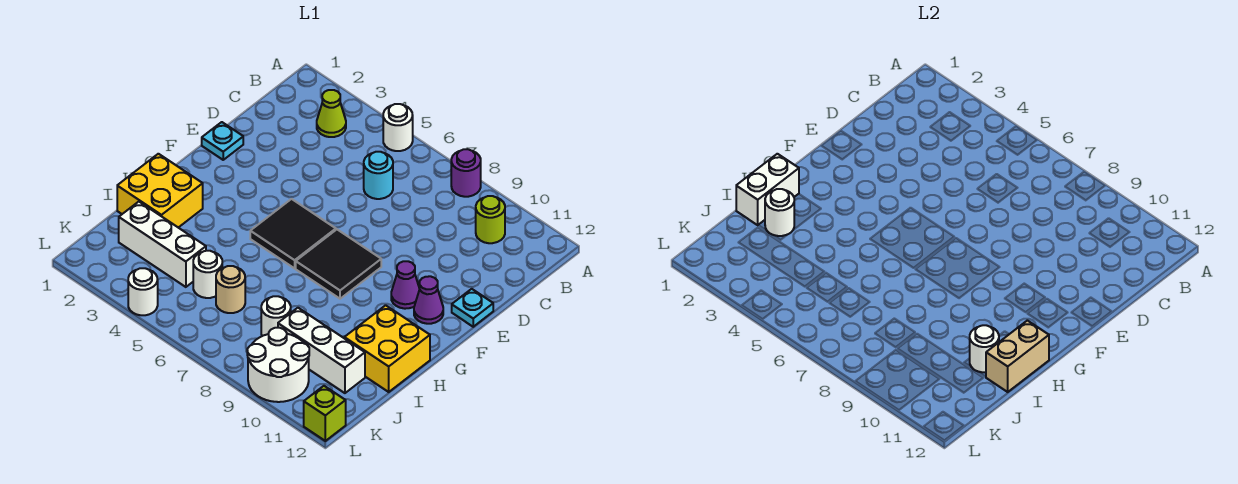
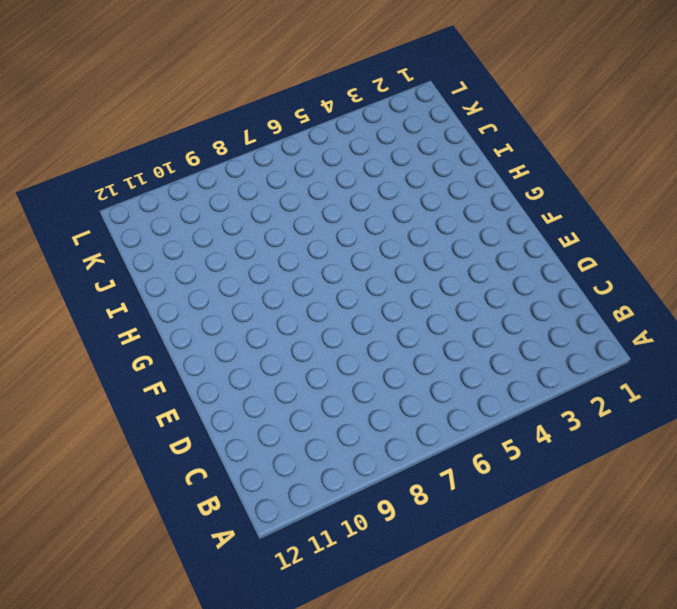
none -> white round brick A5 level 1
none -> purple round brick A8 level 1
none -> lime cone B3 level 1

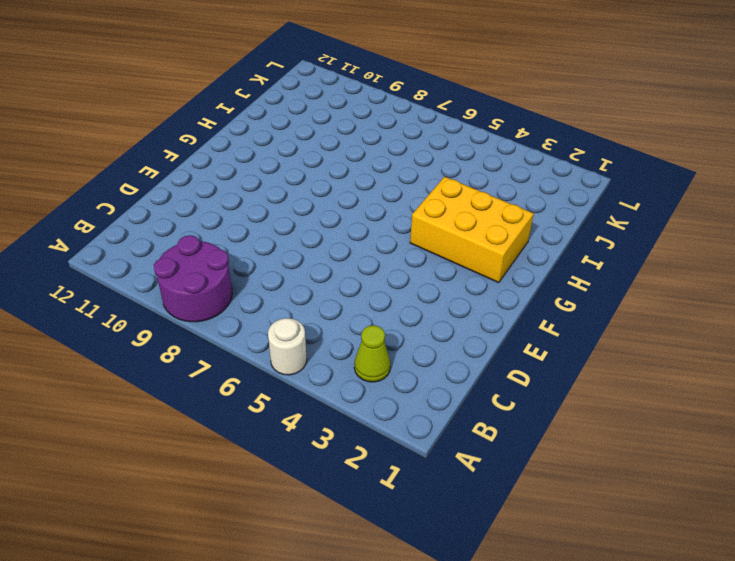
purple round brick A8:B9 level 1 -> purple round brick A8 level 1
yellow brick G2:H4 level 1 -> yellow brick H1:I2 level 1
none -> lime round brick B10 level 1
none -> cyan round brick C6 level 1
none -> cyan plate E1 level 1

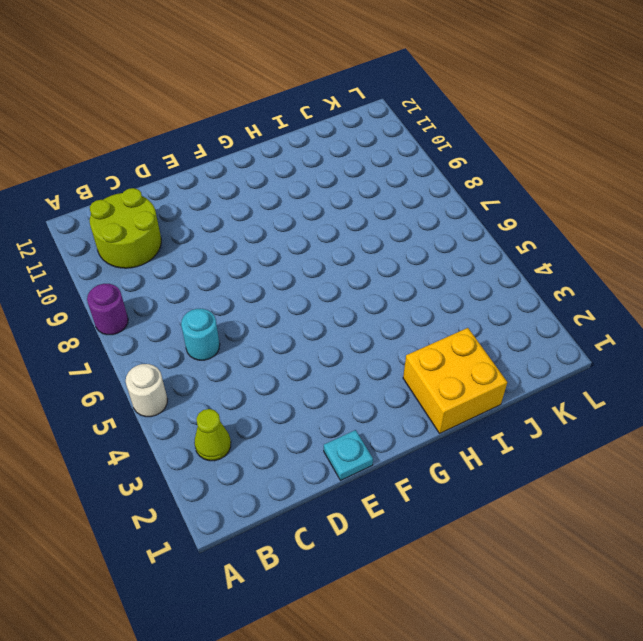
lime round brick B10:C11 level 1 -> lime round brick B10 level 1
none -> cyan plate E12 level 1
none -> black tile F5:G6 level 1
none -> black tile F7:G8 level 1

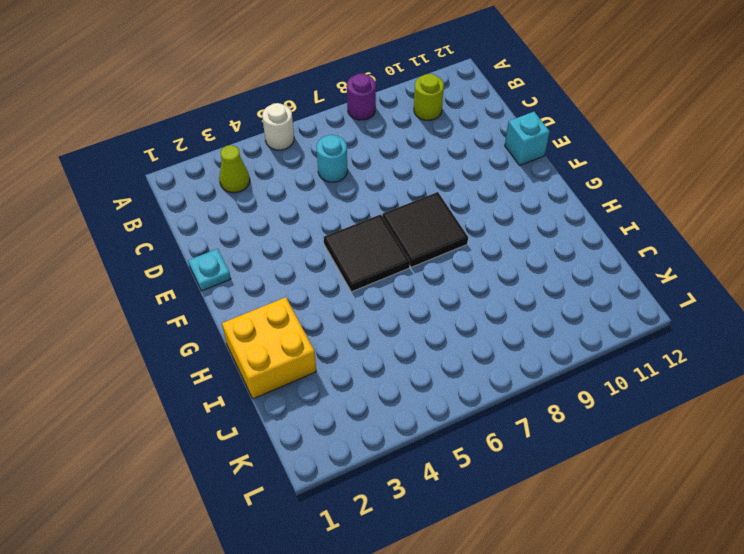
cyan brick E12 level 1 -> cyan plate E12 level 1
none -> purple cone F10 level 1
none -> purple cone F11 level 1
none -> yellow brick H11:I12 level 1

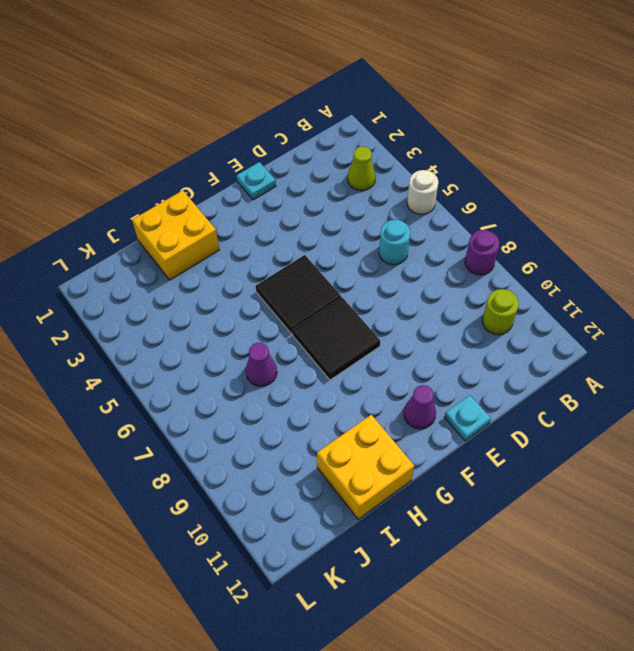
purple cone I7 level 1 -> purple cone F10 level 1
none -> white brick J2:J4 level 1
none -> white round brick J5 level 1
none -> tan round brick J6 level 1

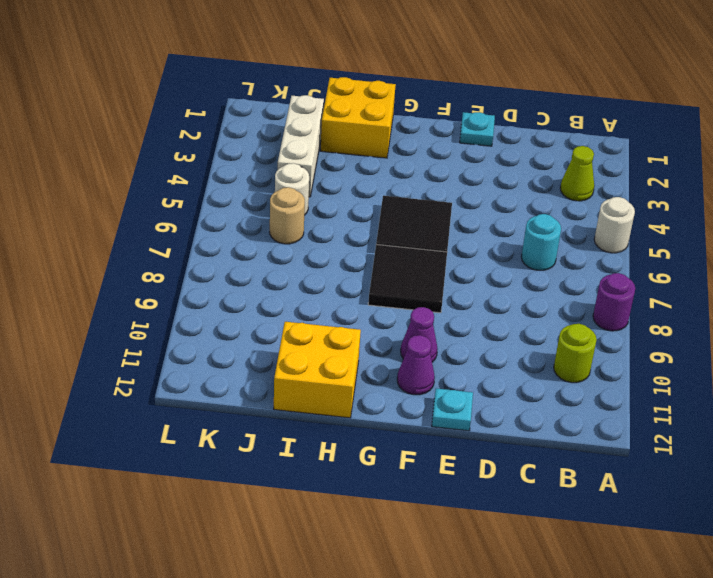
none -> white round brick J8 level 1
none -> white brick J9:J11 level 1
none -> white round brick K9:L10 level 1

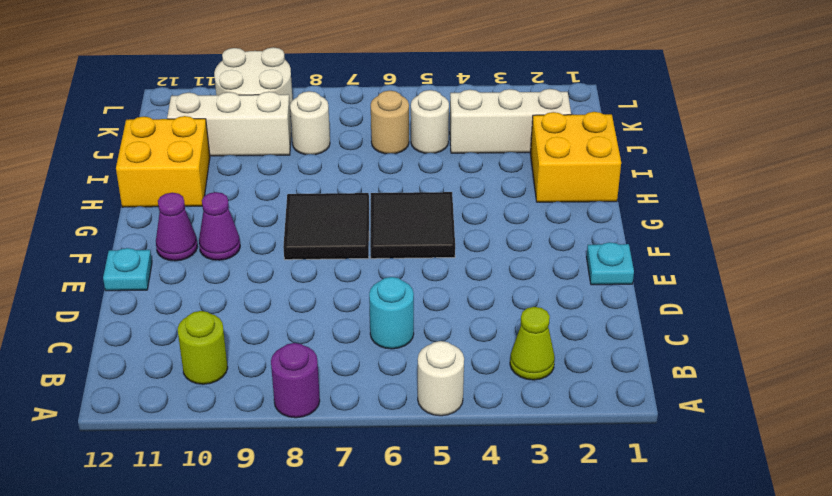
none -> white round brick L4 level 1
none -> lime brick L12 level 1
none -> white brick H1:I1 level 2

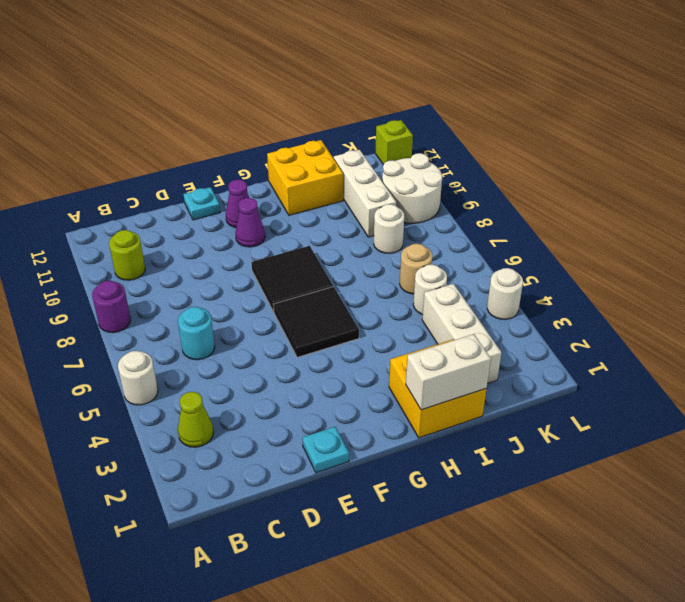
none -> tan brick H12:I12 level 2
none -> white round brick I2 level 2
none -> white round brick I11 level 2

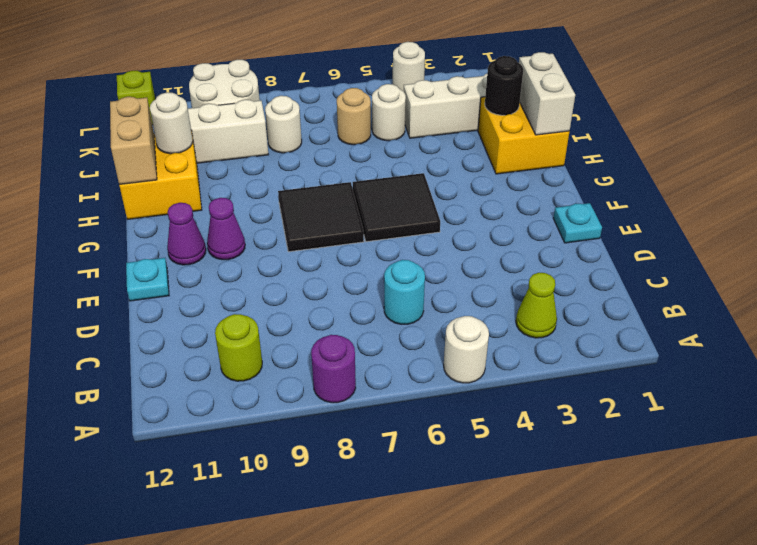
black round brick I2 level 2 -> white round brick I2 level 2

